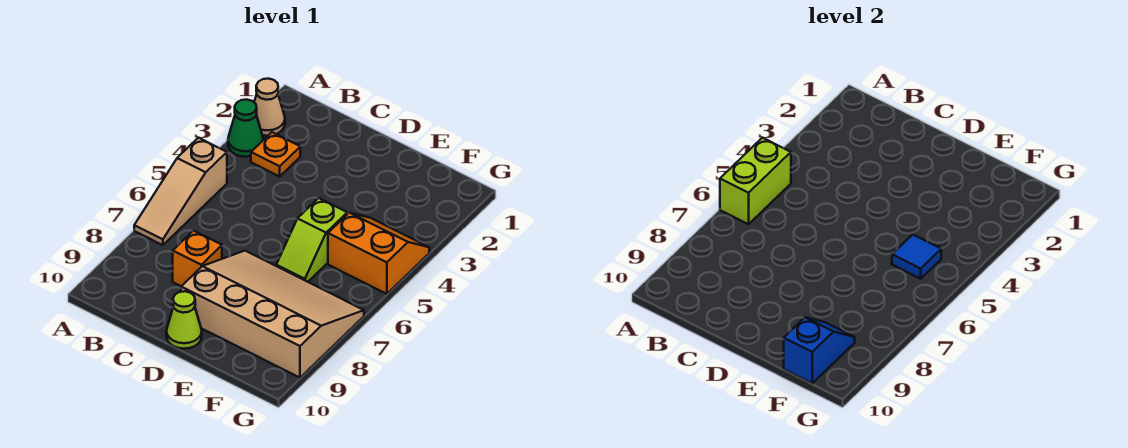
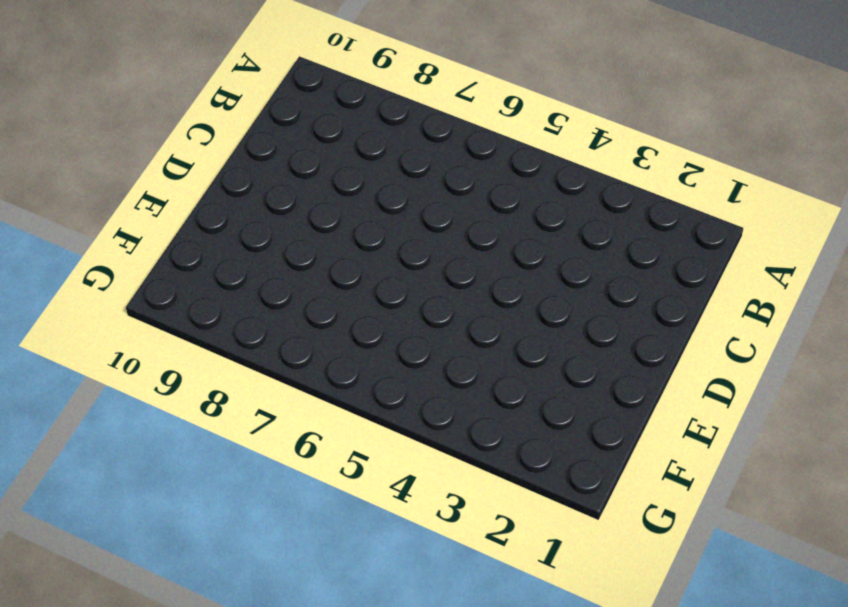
none -> tan cone A2 level 1
none -> green cone A3 level 1
none -> tan slope A5:A7 level 1 top 5

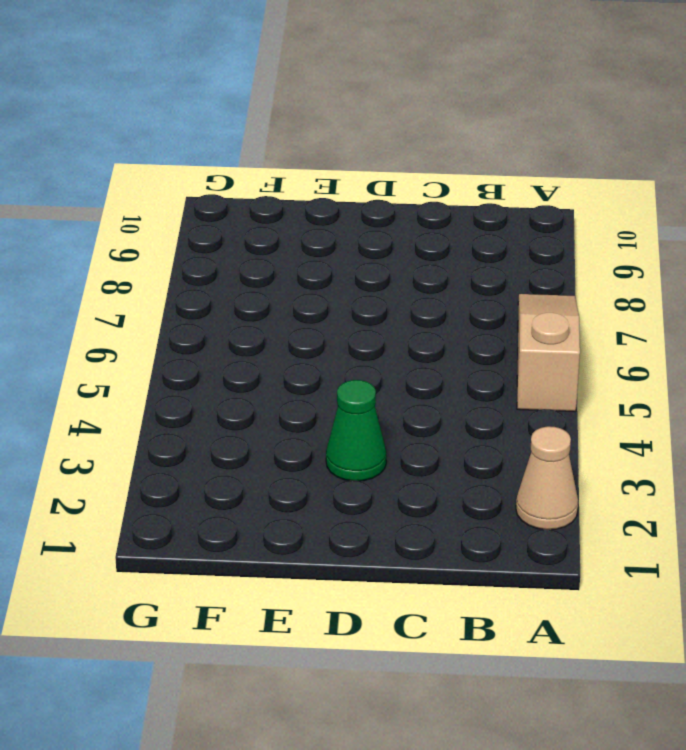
green cone D3 level 1 -> green cone A3 level 1
none -> orange plate B3 level 1
none -> orange brick C8 level 1
none -> tan slope D7:G9 level 1 top 9

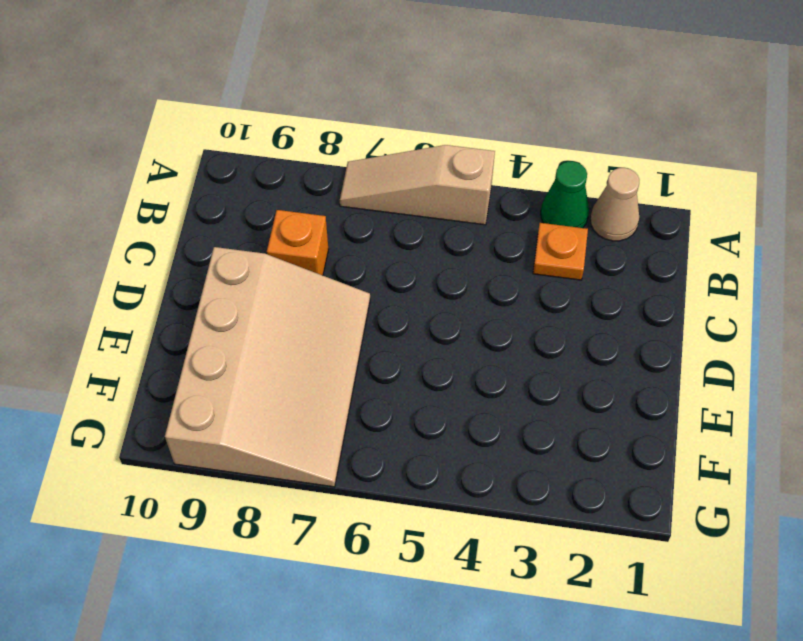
none -> lime cone D10 level 1
none -> lime slope E5:E6 level 1 top 5
none -> orange slope F4:G5 level 1 top 5

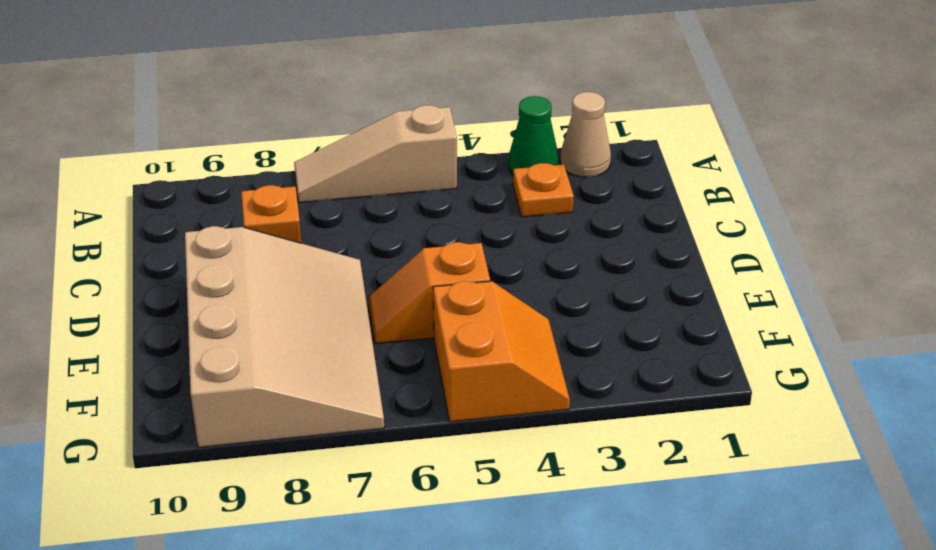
orange slope E5:E6 level 1 top 5 -> lime slope E5:E6 level 1 top 5
none -> lime cone D10 level 1
none -> lime brick A5:A6 level 2
none -> blue tile F5 level 2

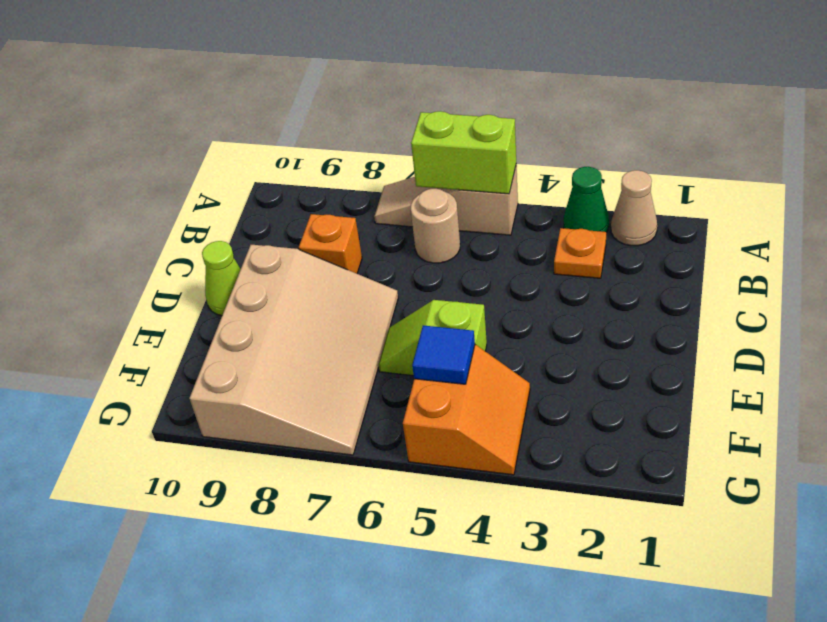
tan round brick B6 level 1 -> none
none -> blue slope F9:F10 level 2 top 10

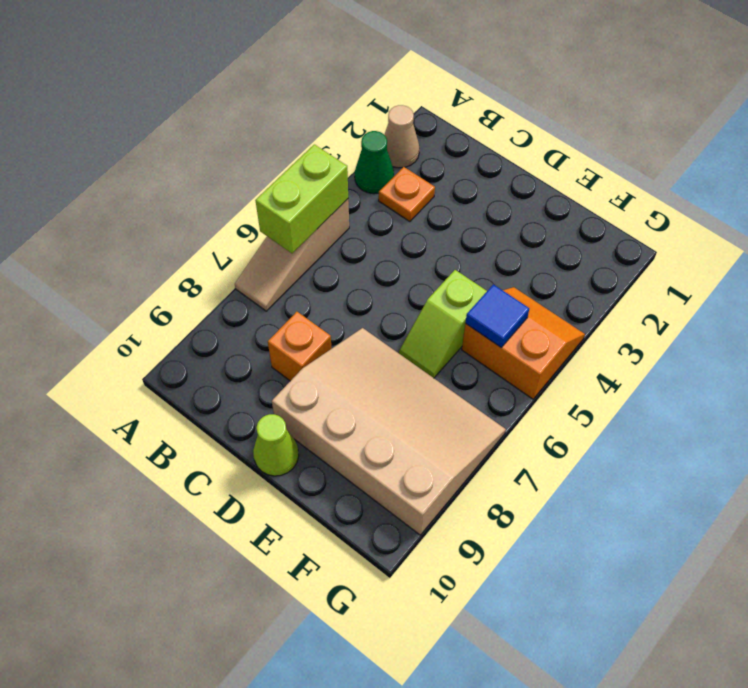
none -> blue slope F9:F10 level 2 top 10

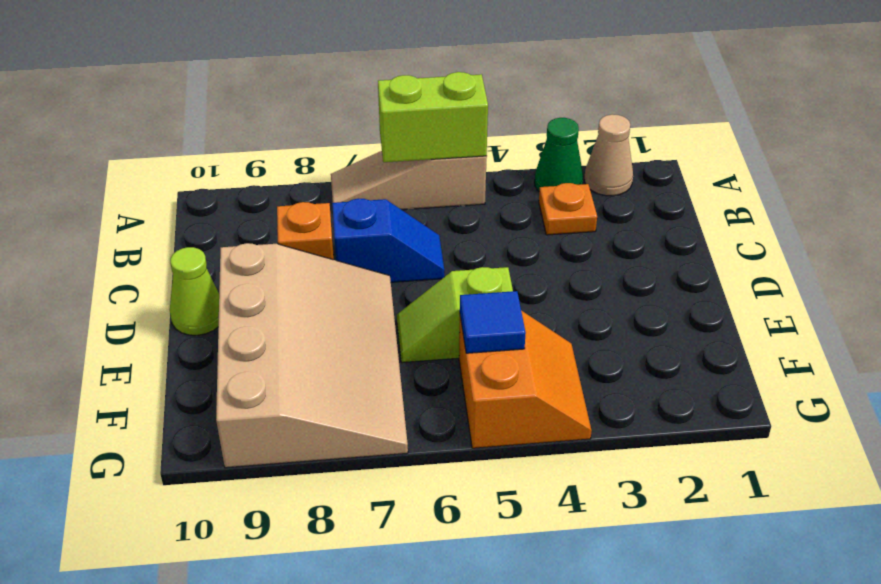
blue slope C6:C7 level 1 top 7 -> blue slope F9:F10 level 2 top 10

